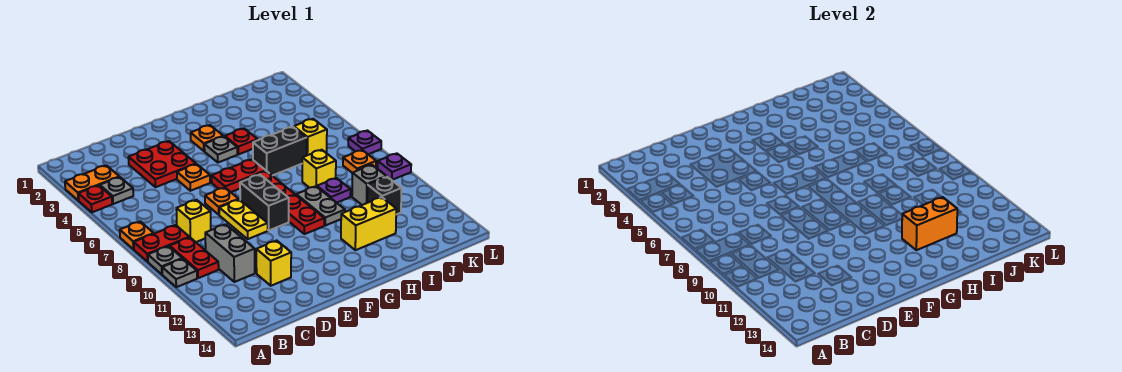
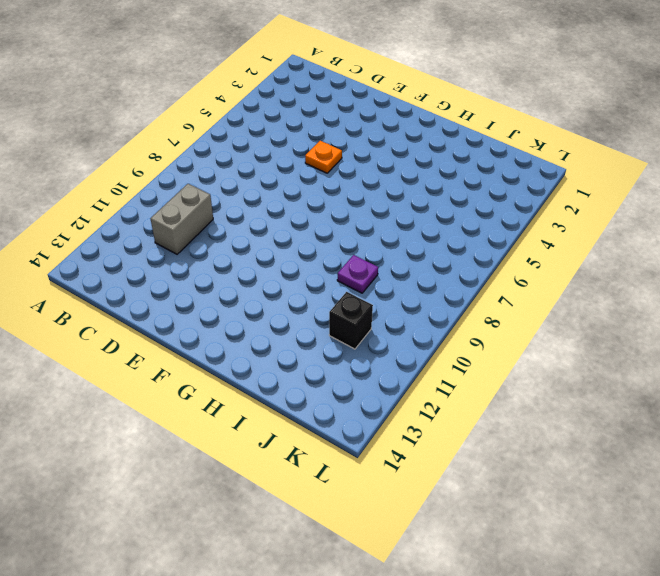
none -> orange plate A3:B3 level 1
none -> red plate A4 level 1
none -> orange plate A7 level 1
none -> red plate A8:B8 level 1

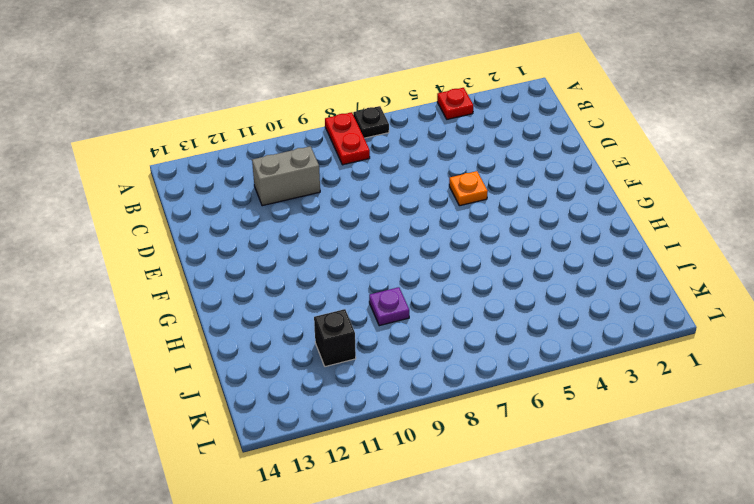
black plate A7 level 1 -> orange plate A7 level 1
none -> orange plate A3:B3 level 1
none -> grey plate A9 level 1
none -> grey plate A10 level 1
none -> grey plate B4 level 1

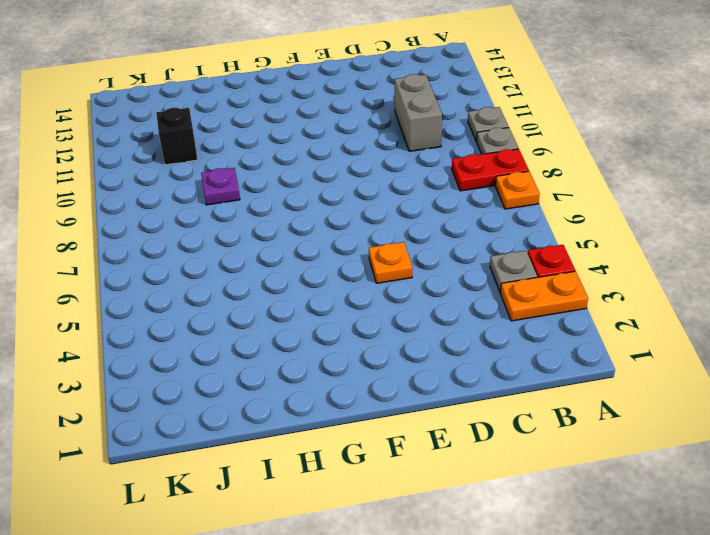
none -> red plate B9:B10 level 1
none -> yellow brick C8 level 1
none -> red plate D3:E4 level 1
none -> yellow brick D12 level 1

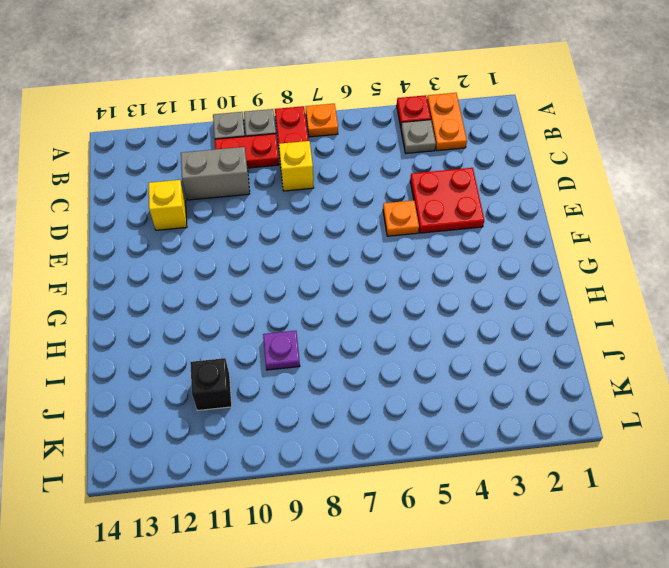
none -> orange plate E7 level 1
none -> yellow plate E8:E9 level 1
none -> red plate F6:G6 level 1
none -> black brick F8:F9 level 1

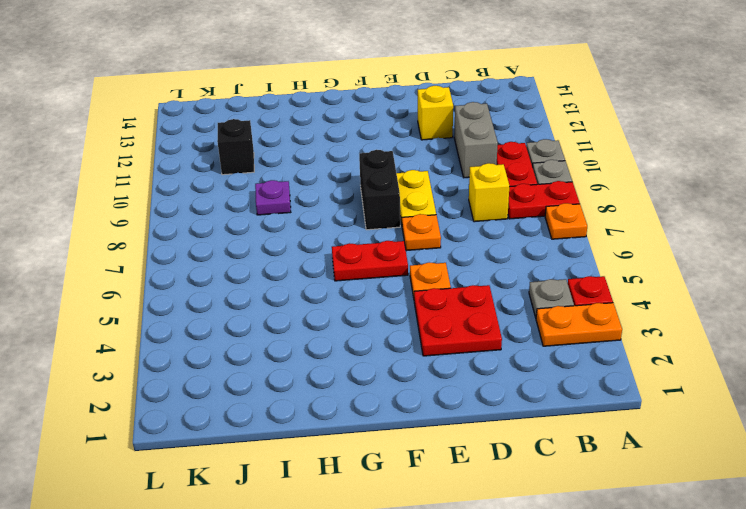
none -> orange plate G3 level 1
none -> grey plate G4 level 1
none -> red plate G7:G10 level 1
none -> red plate H4 level 1

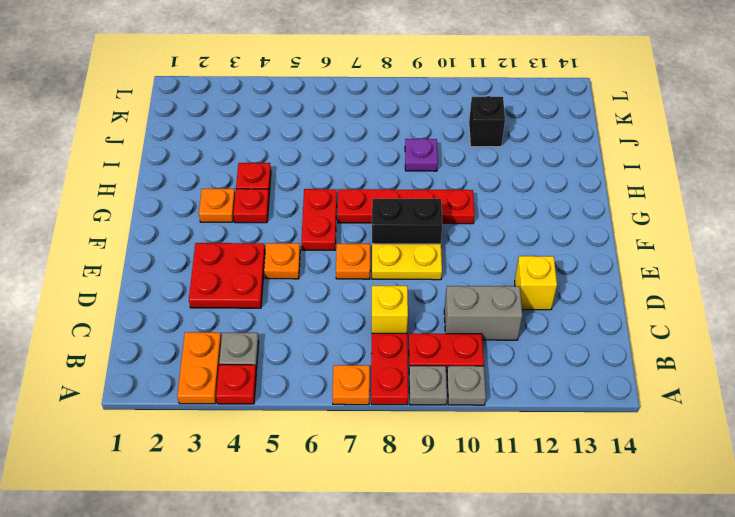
red plate G4 level 1 -> grey plate G4 level 1
none -> black brick H6:I6 level 1
none -> grey plate H9:H10 level 1
none -> yellow brick H12:I12 level 1
none -> yellow brick I8 level 1

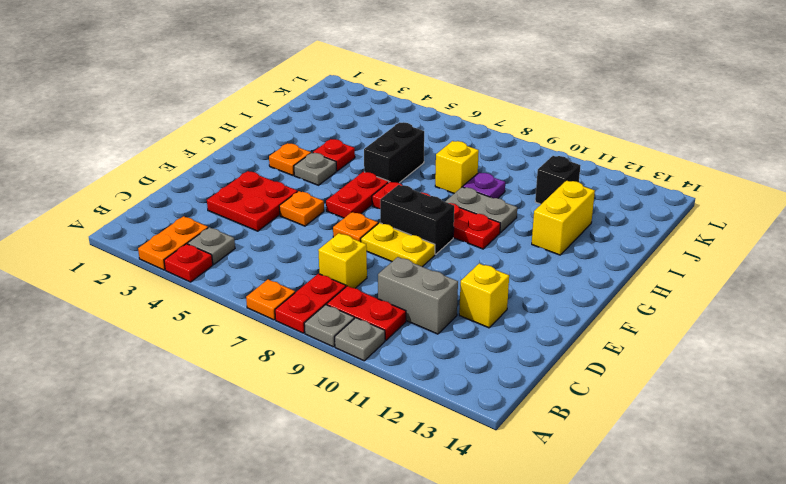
none -> yellow brick J6 level 1
none -> grey brick J10 level 1
none -> orange plate K8 level 1
none -> purple plate L7 level 1

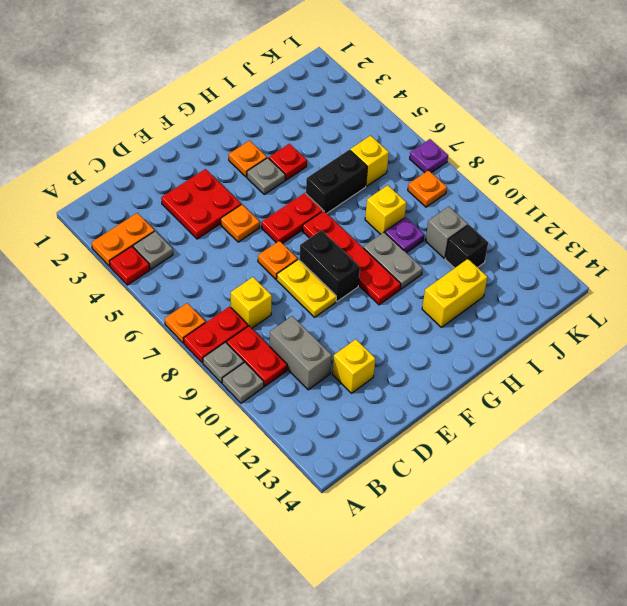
none -> purple plate L9 level 1
none -> orange brick H12:I12 level 2

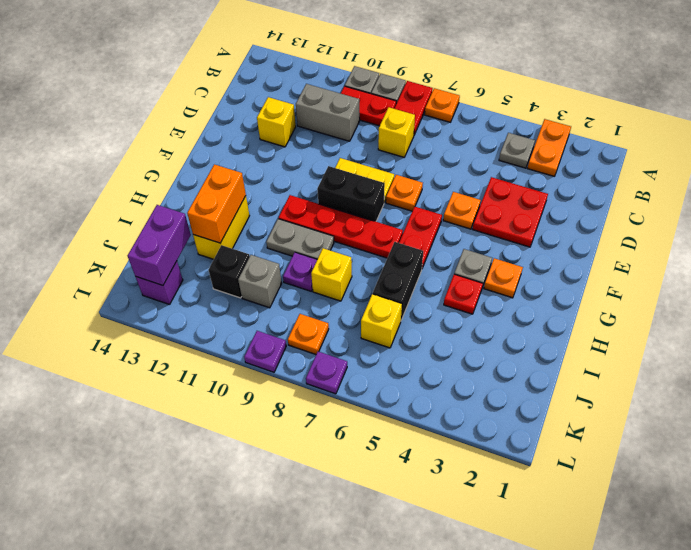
purple brick J13:K13 level 2 -> none
purple brick K13 level 1 -> none
none -> red plate A4 level 1

